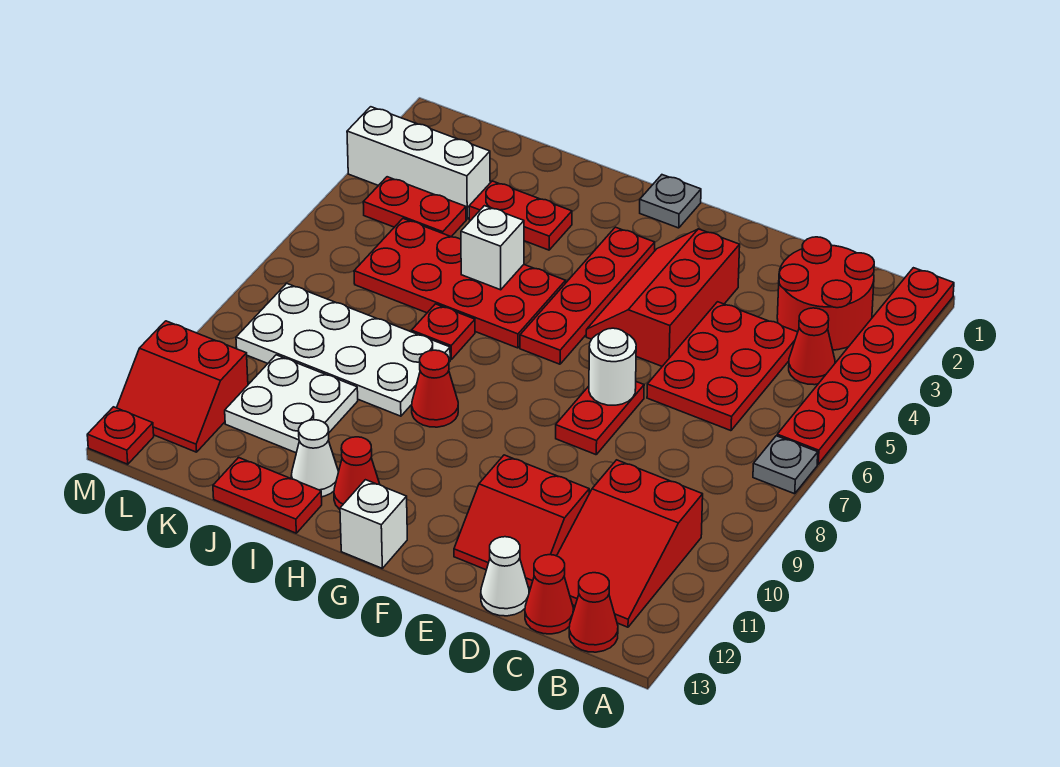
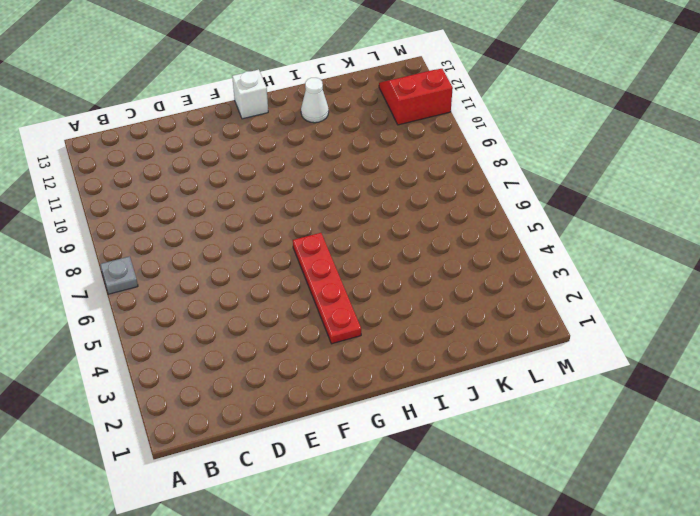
none -> red plate A1:A6 level 1
none -> red round brick B2:C3 level 1
none -> red cone B4 level 1
none -> red slope B10:C12 level 1 top 10

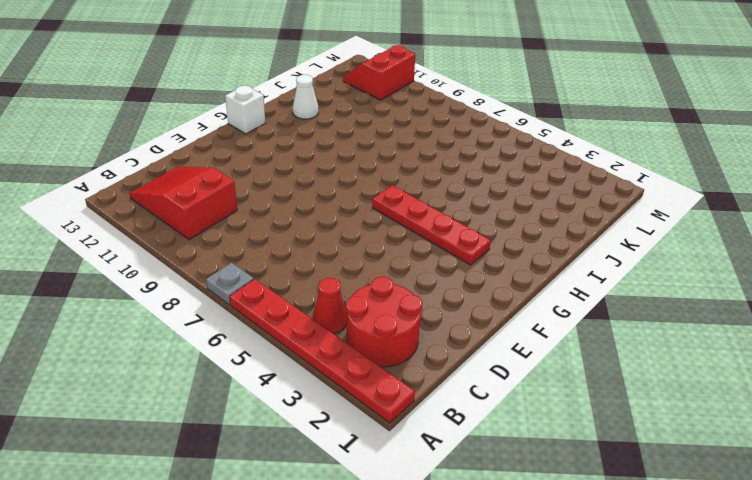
none -> red cone B13 level 1
none -> red plate C4:D6 level 1
none -> red cone C13 level 1
none -> red slope D11:E12 level 1 top 11

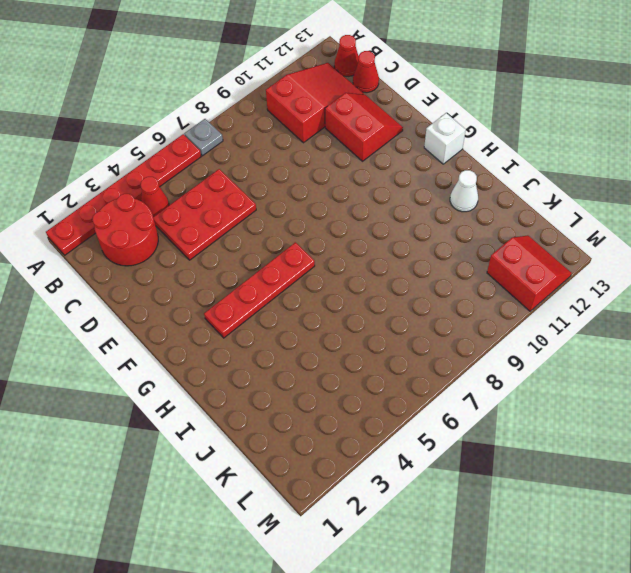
none -> white cone D13 level 1
none -> red slope E3:F5 level 1 top E
none -> red plate E7:E8 level 1
none -> grey plate G1 level 1

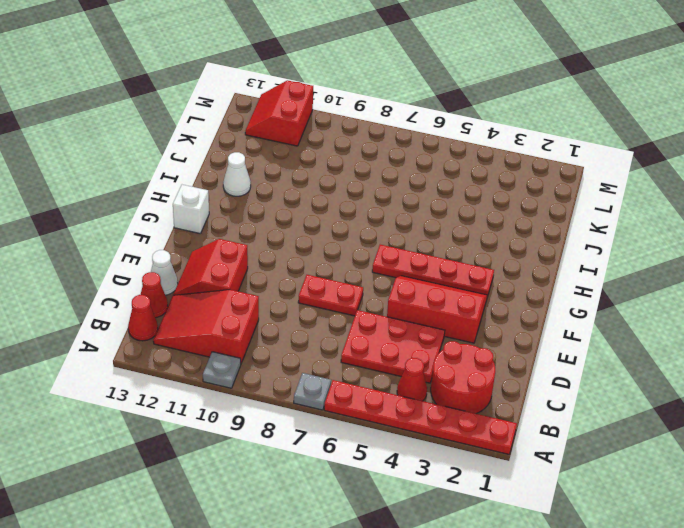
grey plate A10 level 1 -> grey plate G1 level 1
none -> red plate H5:K6 level 1
none -> red cone H9 level 1
none -> red cone H12 level 1
none -> red plate I3:J3 level 1

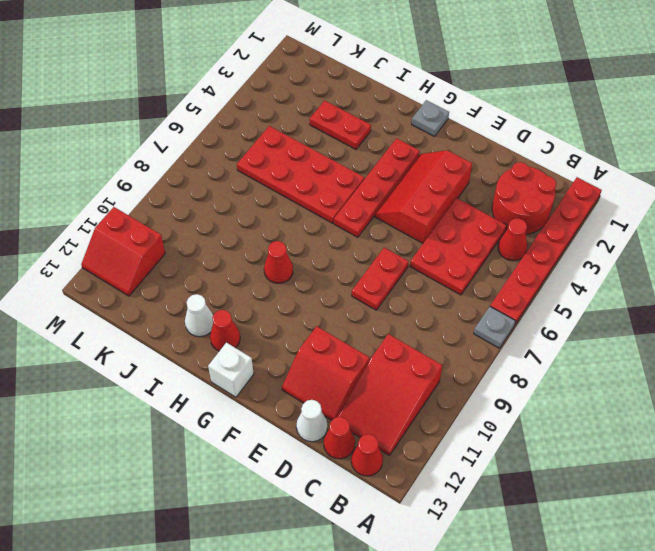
none -> red plate I7 level 1
none -> white plate I8:L9 level 1
none -> red plate I13:J13 level 1
none -> white plate J10:K11 level 1

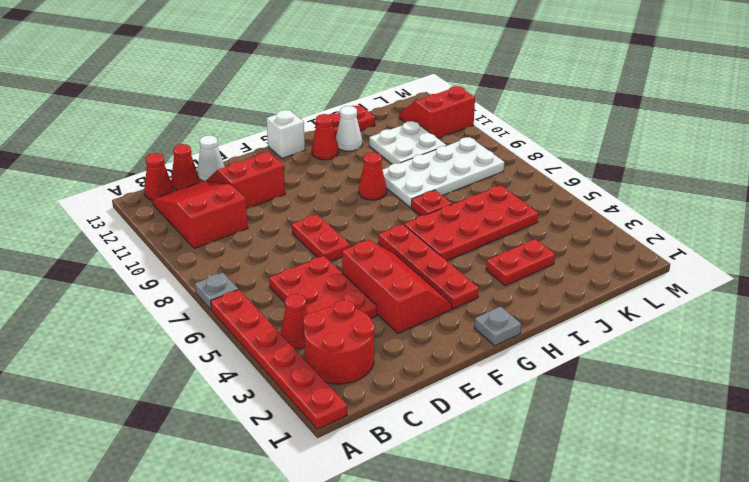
none -> white brick K3:M3 level 1
none -> red plate K4:L4 level 1
none -> red plate M13 level 1
none -> white round brick E7 level 2

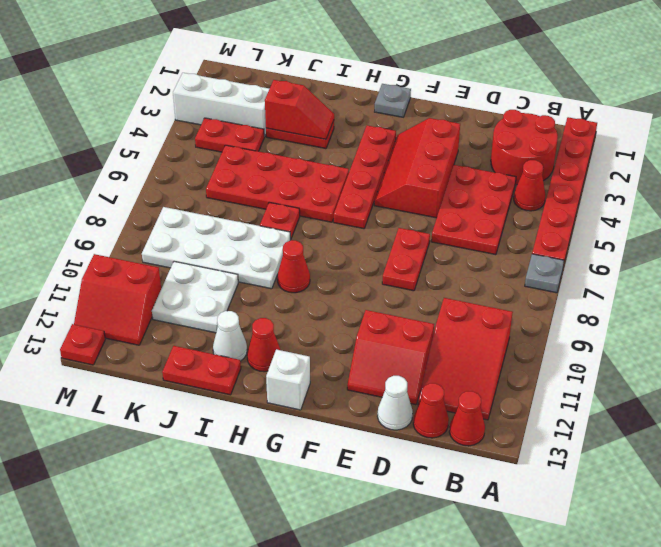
red slope I3:J3 level 2 top J -> none
none -> white round brick E7 level 2
none -> white brick I5 level 2

